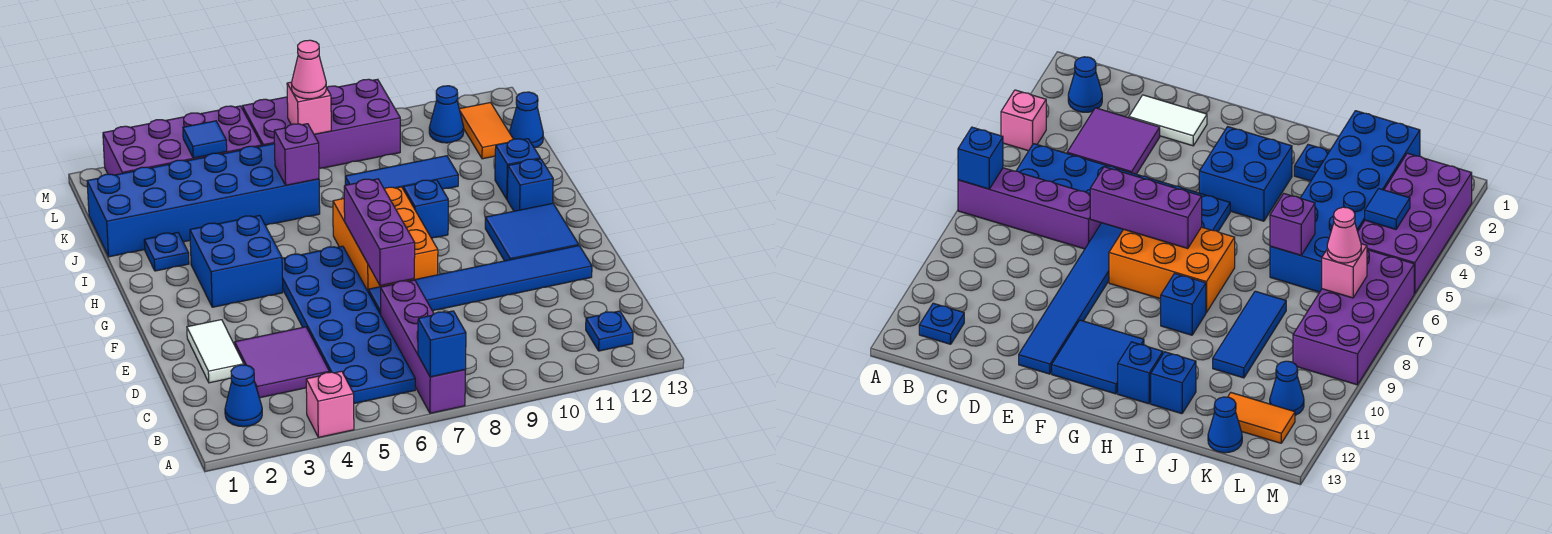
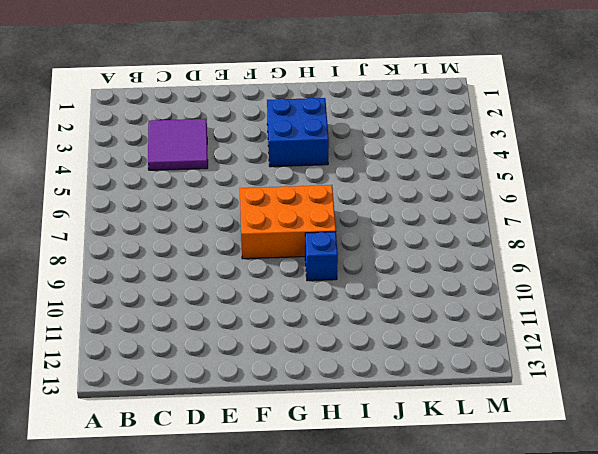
none -> pink brick A4 level 1
none -> purple brick A7:D7 level 1
none -> blue cone B2 level 1

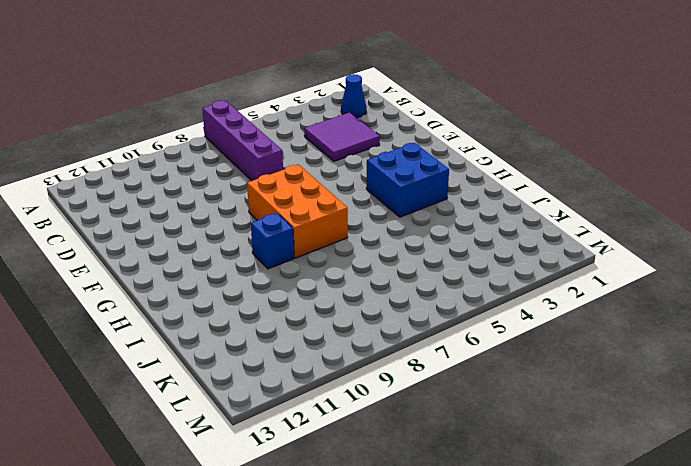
none -> pink brick A4 level 1
none -> blue plate B5:G6 level 1
none -> blue plate B12 level 1

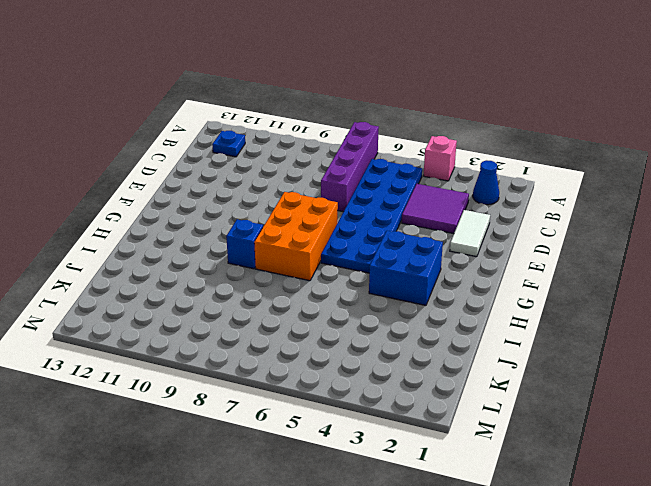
none -> blue tile E7:E12 level 1
none -> blue tile F11:G12 level 1
none -> blue brick H12 level 1

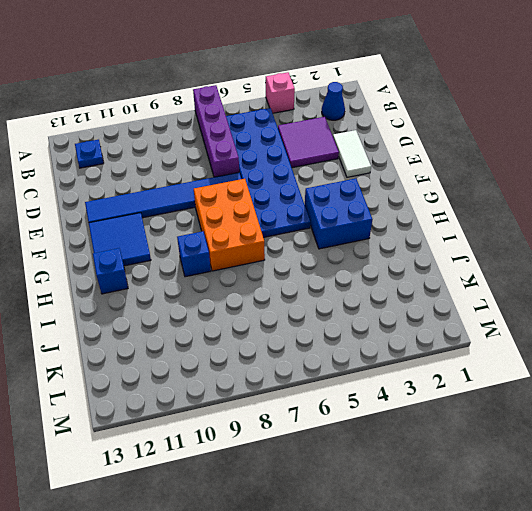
none -> blue plate I2 level 1
none -> blue brick I12 level 1
none -> blue brick J1:K6 level 1

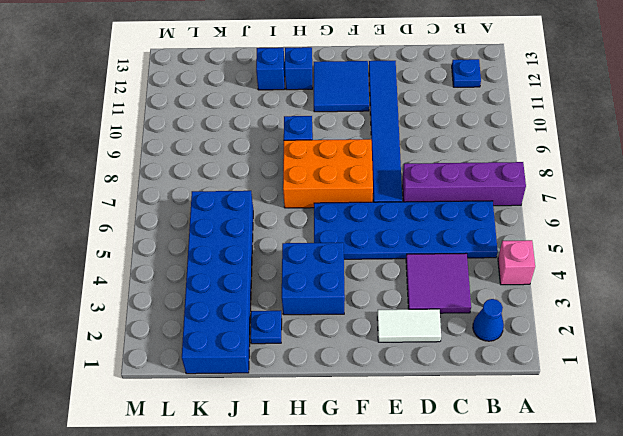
none -> blue tile J8:J10 level 1
none -> orange tile K12:L12 level 1
none -> blue cone K13 level 1

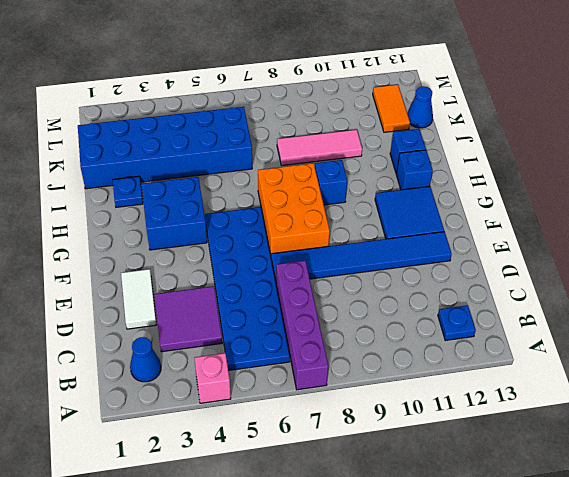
pink tile J8:J10 level 1 -> blue tile J8:J10 level 1
none -> purple brick L2:M5 level 1
none -> purple brick L6:M9 level 1
none -> blue cone L11 level 1

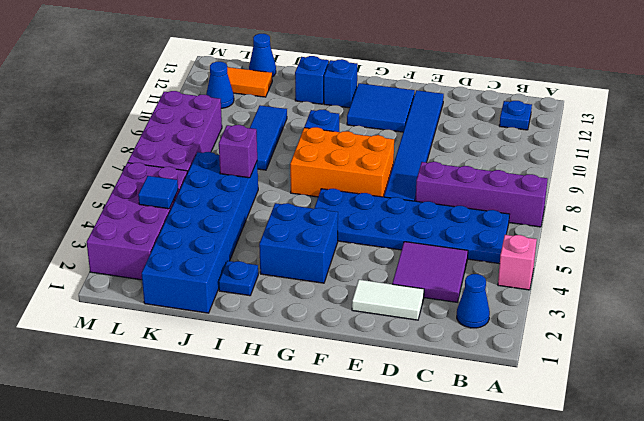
none -> blue brick A7 level 2
none -> purple brick E7:G7 level 2
none -> pink brick L7 level 2

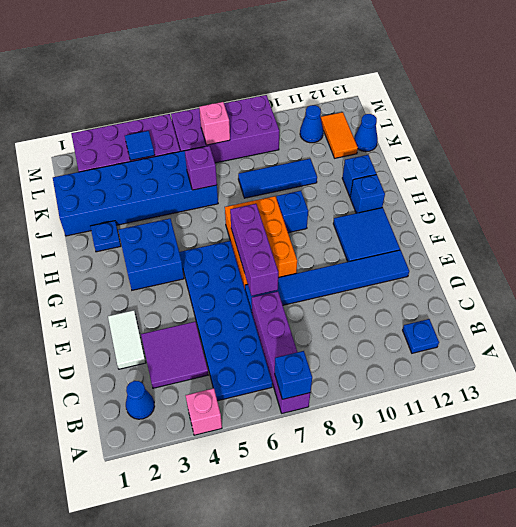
none -> pink cone L7 level 3

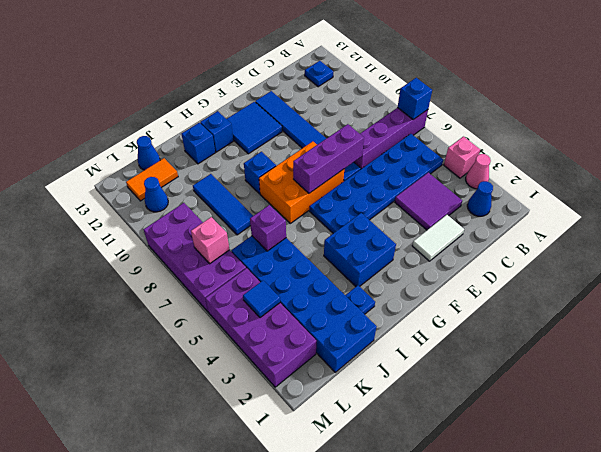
pink cone A3 level 1 -> pink cone L7 level 3

